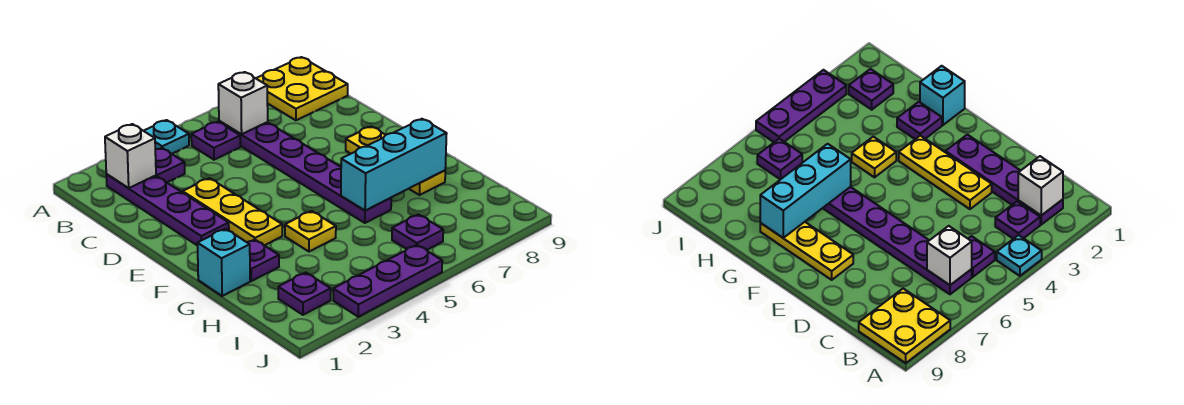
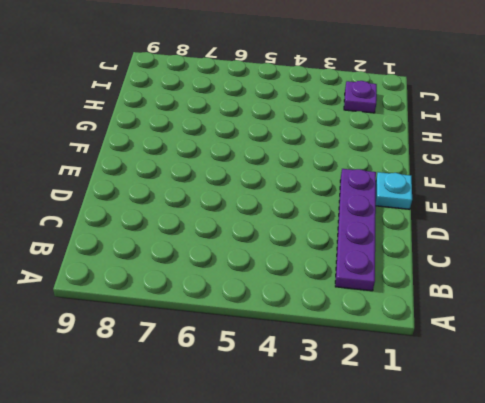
cyan plate E1 level 1 -> cyan plate A4 level 1
none -> yellow plate A8:B9 level 1
none -> purple plate B3 level 1
none -> purple plate B5 level 1

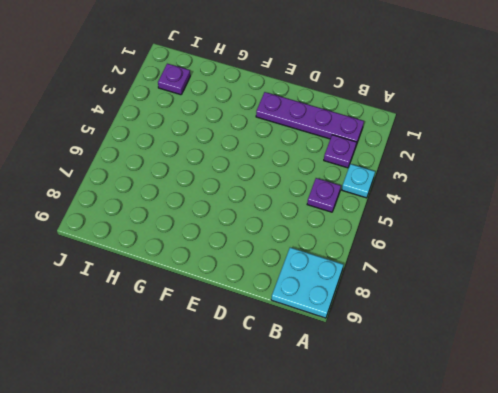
cyan plate A8:B9 level 1 -> yellow plate A8:B9 level 1
none -> purple plate B6:G6 level 1
none -> yellow plate D3:F3 level 1
none -> yellow plate E8:G8 level 1

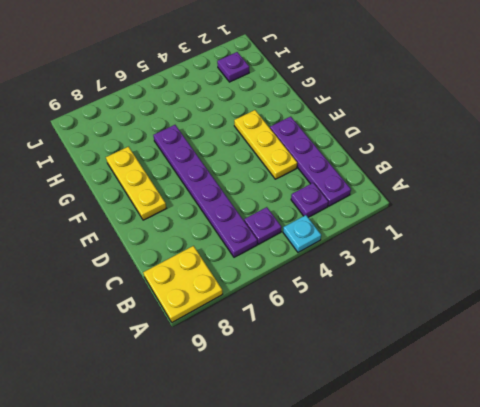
none -> cyan brick G1 level 1
none -> purple plate G2 level 1
none -> yellow plate G4 level 1

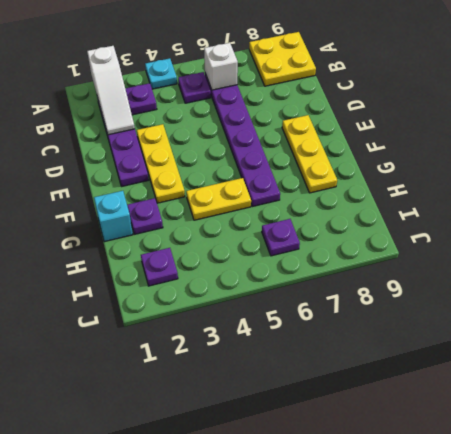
white slope A2:C2 level 2 top A -> white brick B2 level 2
yellow plate G4:G5 level 1 -> yellow plate G4 level 1
none -> purple plate J3:J5 level 1
none -> cyan brick G6:G8 level 2

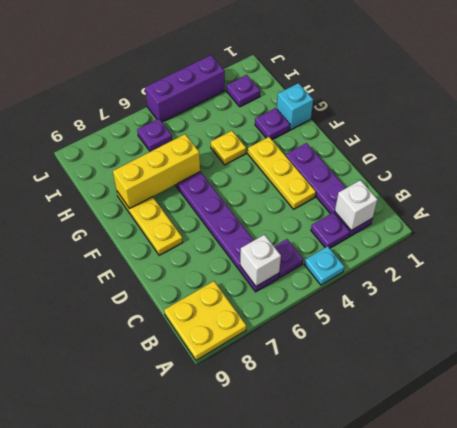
yellow brick G6:G8 level 2 -> cyan brick G6:G8 level 2
purple brick J3:J5 level 1 -> purple plate J3:J5 level 1

